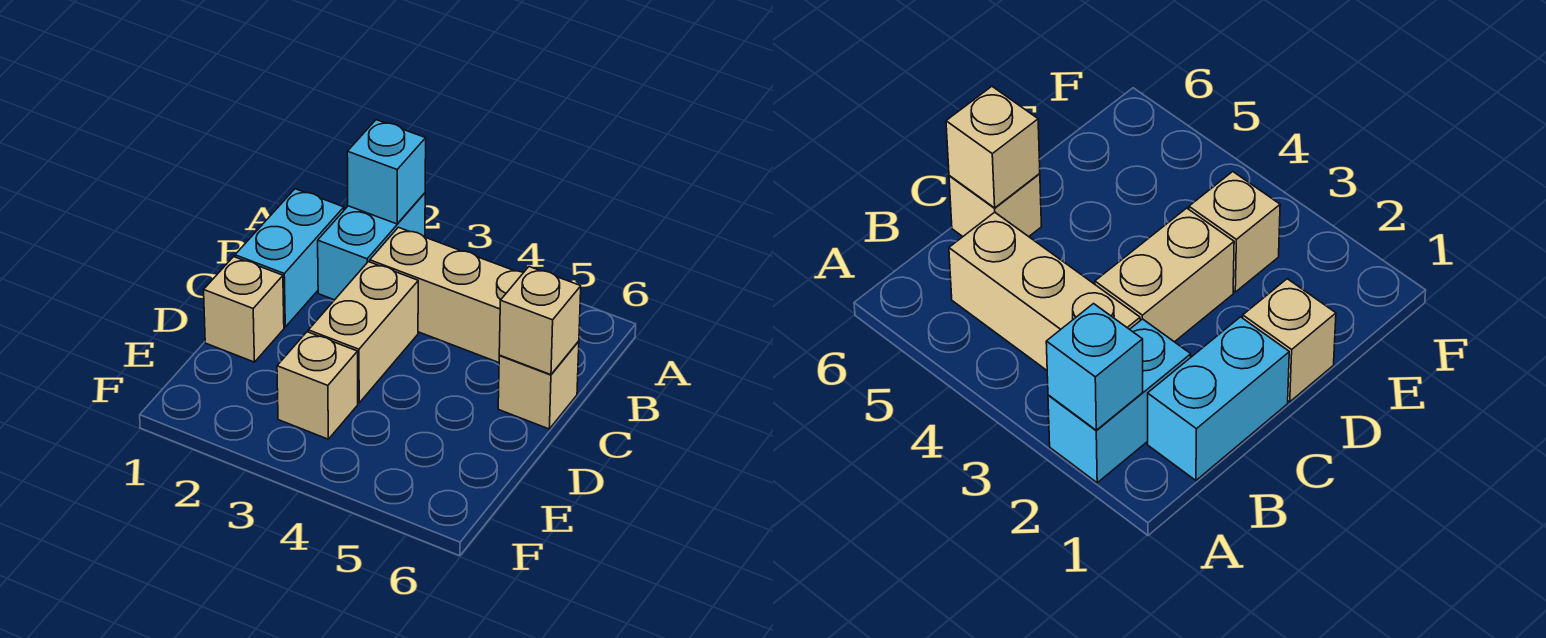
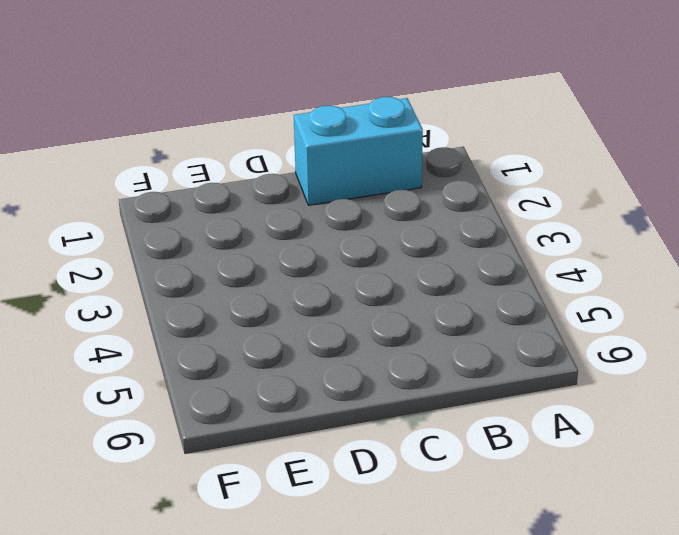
none -> cyan brick A2:B2 level 1
none -> tan brick B3:B5 level 1

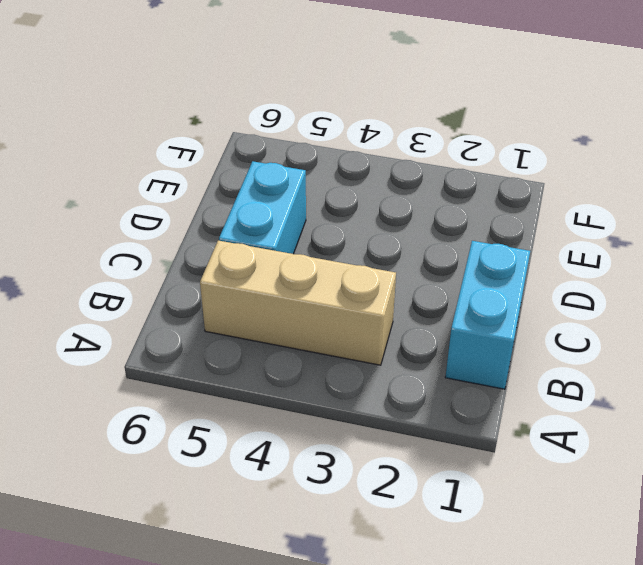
cyan brick C5:D5 level 1 -> cyan brick A2:B2 level 1
none -> tan brick C3:D3 level 1
none -> tan brick C6 level 1

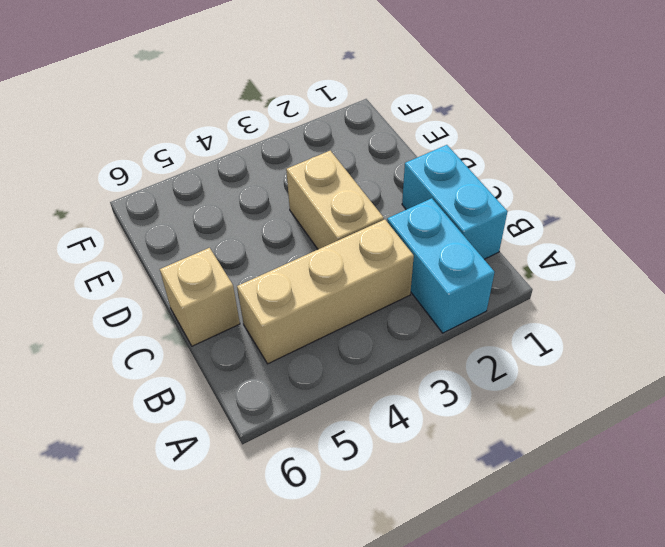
none -> tan brick D1 level 1
none -> tan brick E3 level 1

